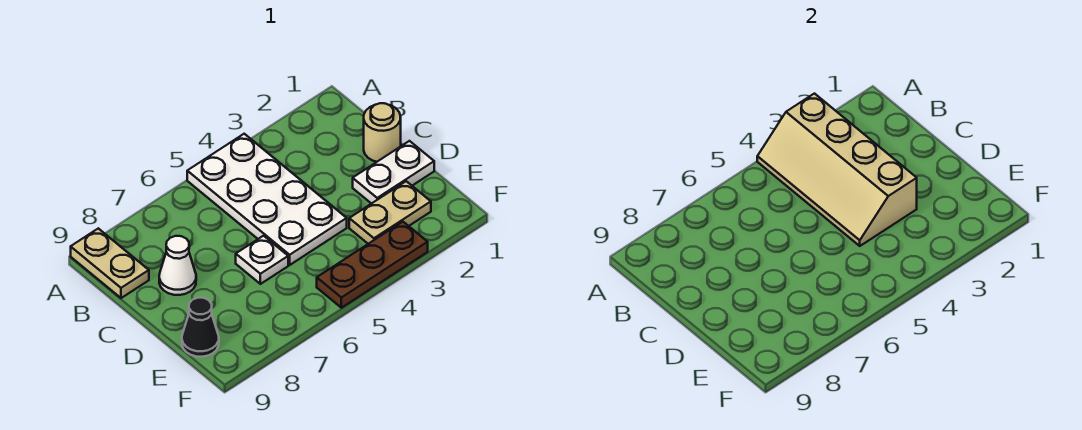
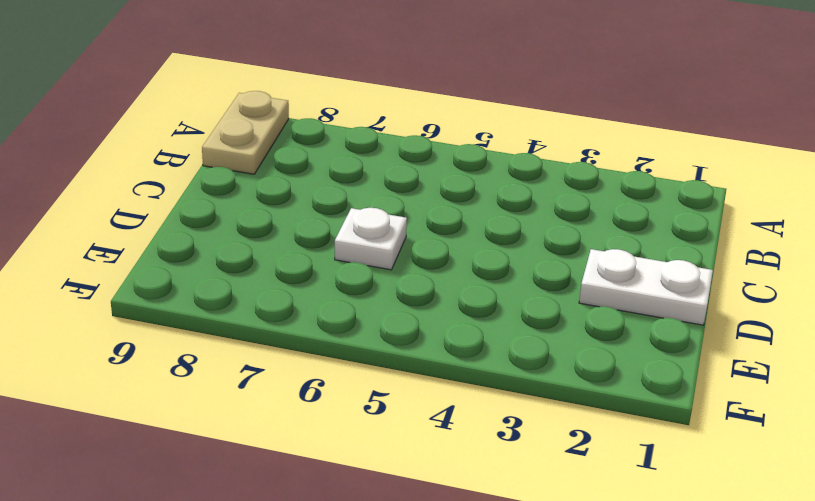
none -> white plate A4:D5 level 1
none -> tan round brick C1 level 1

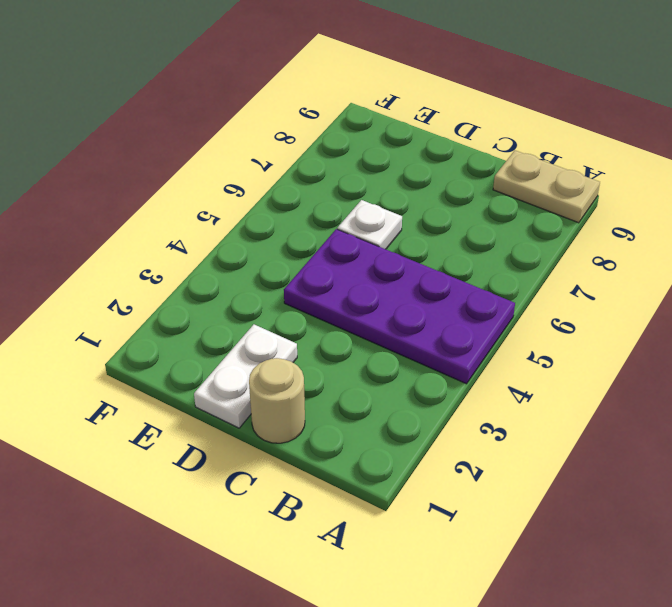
purple plate A4:D5 level 1 -> white plate A4:D5 level 1
none -> white cone C8 level 1
none -> tan plate E2:E3 level 1

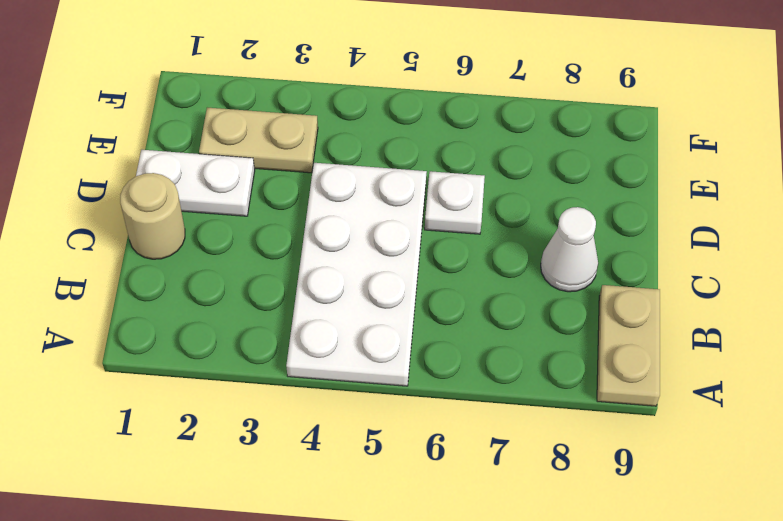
none -> black cone E9 level 1
none -> brown plate F3:F5 level 1

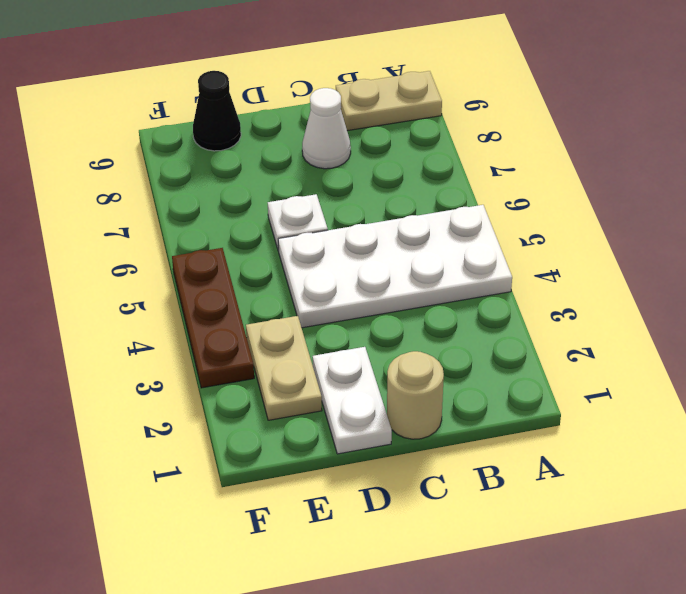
none -> tan slope A3:D4 level 2 top 3

